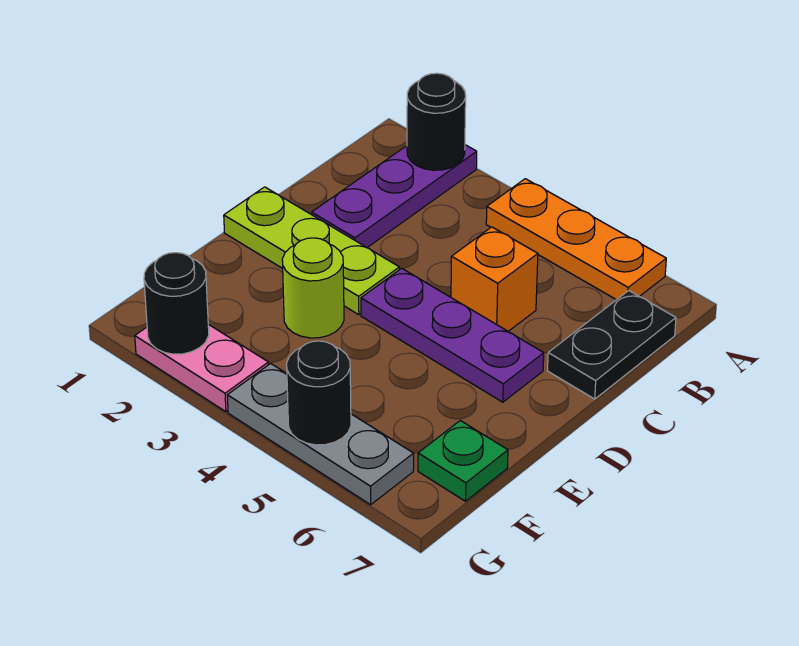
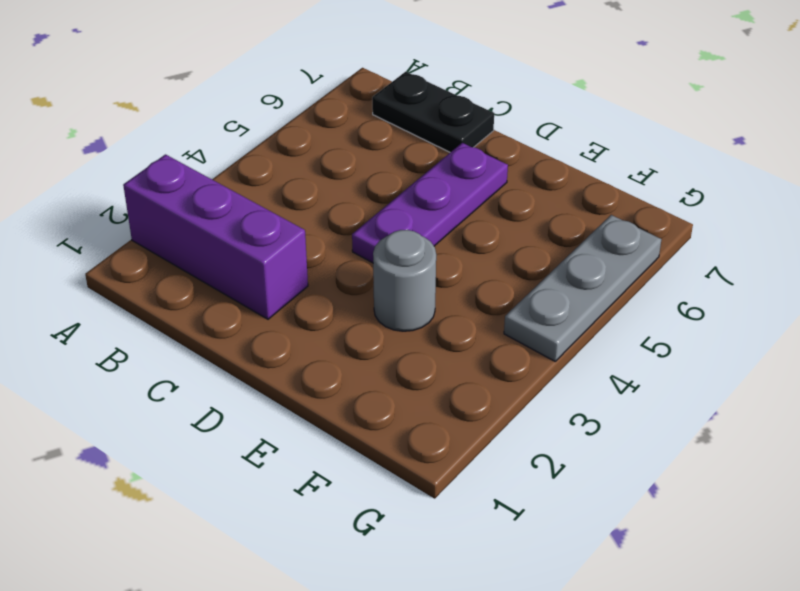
purple brick A2:C2 level 1 -> purple plate A2:C2 level 1
grey round brick E3 level 1 -> lime round brick E3 level 1
none -> orange plate A4:A6 level 1
none -> orange brick C5 level 1
none -> lime plate D1:D3 level 1

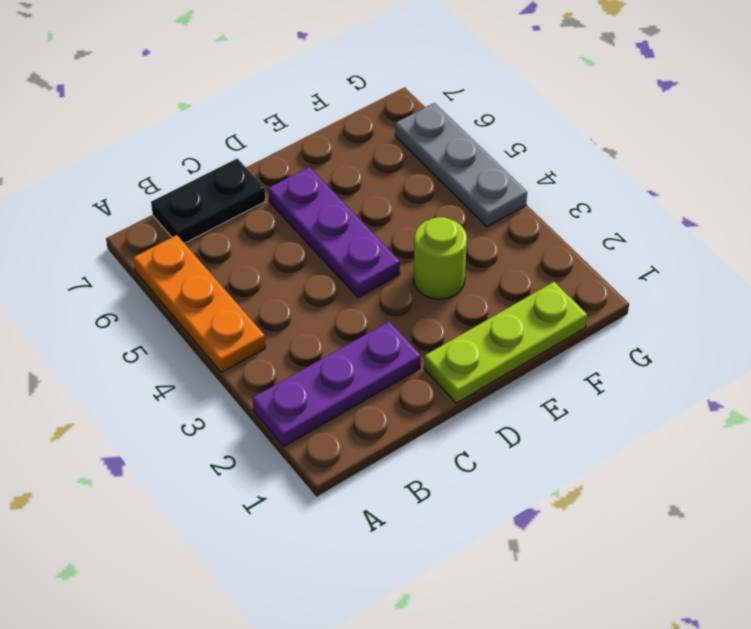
lime plate D1:F1 level 1 -> lime plate D1:D3 level 1
none -> orange brick C5 level 1
none -> green plate F7 level 1
none -> pink plate G2:G3 level 1

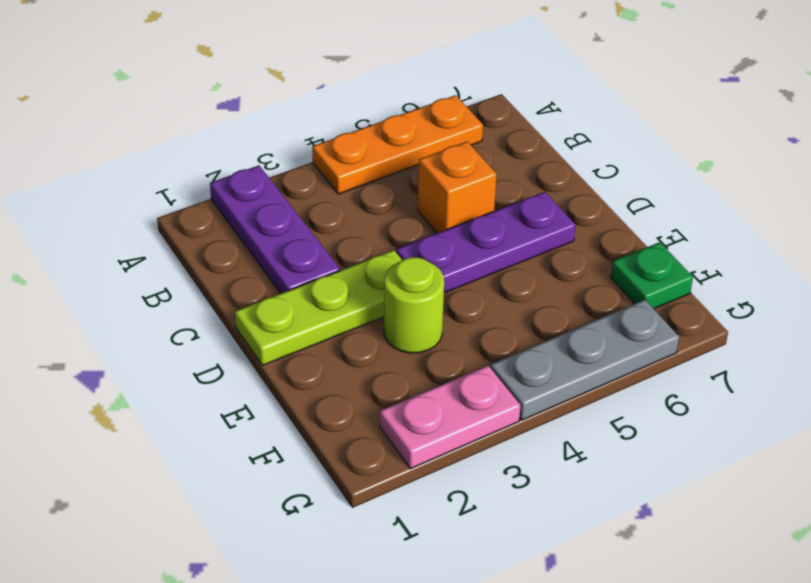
none -> black plate B7:C7 level 1
none -> black round brick A2 level 2
none -> black round brick G2 level 2

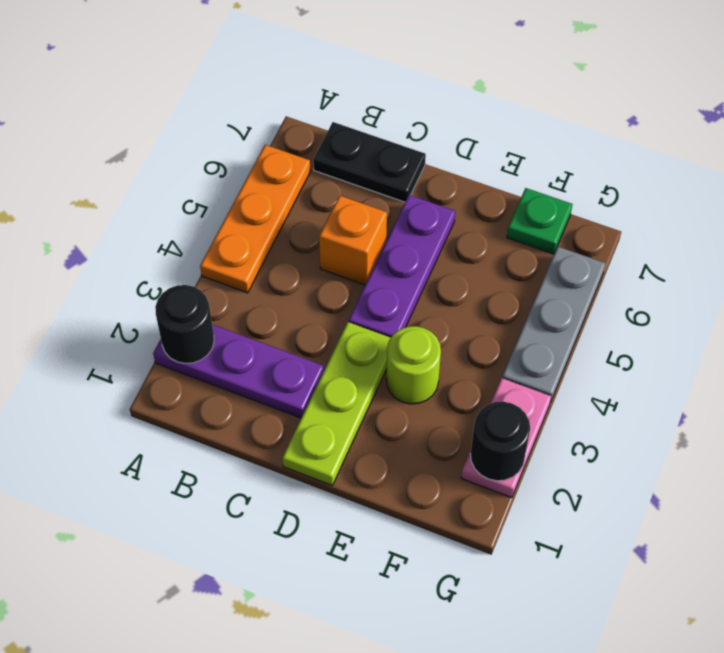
none -> black round brick G5 level 2

